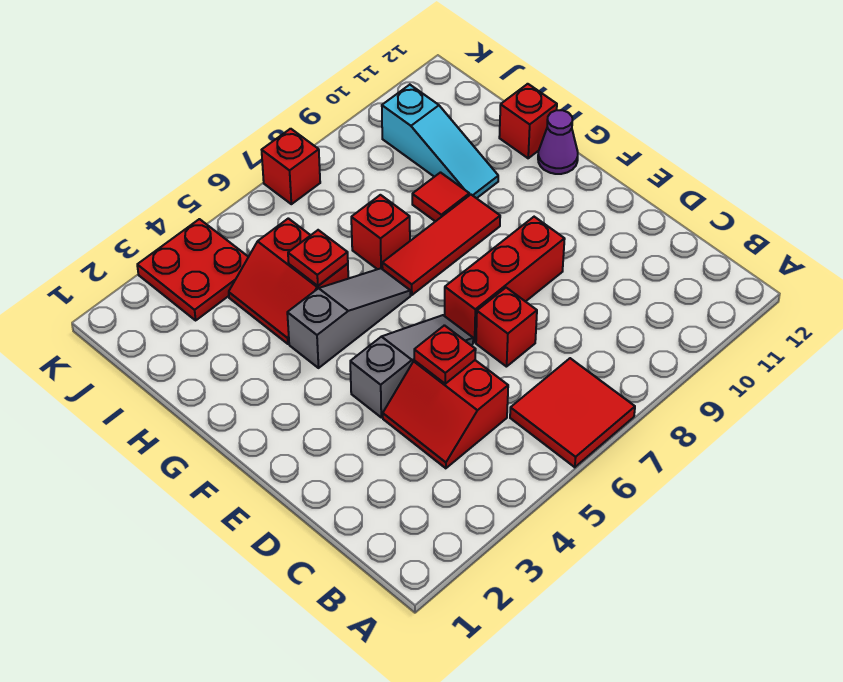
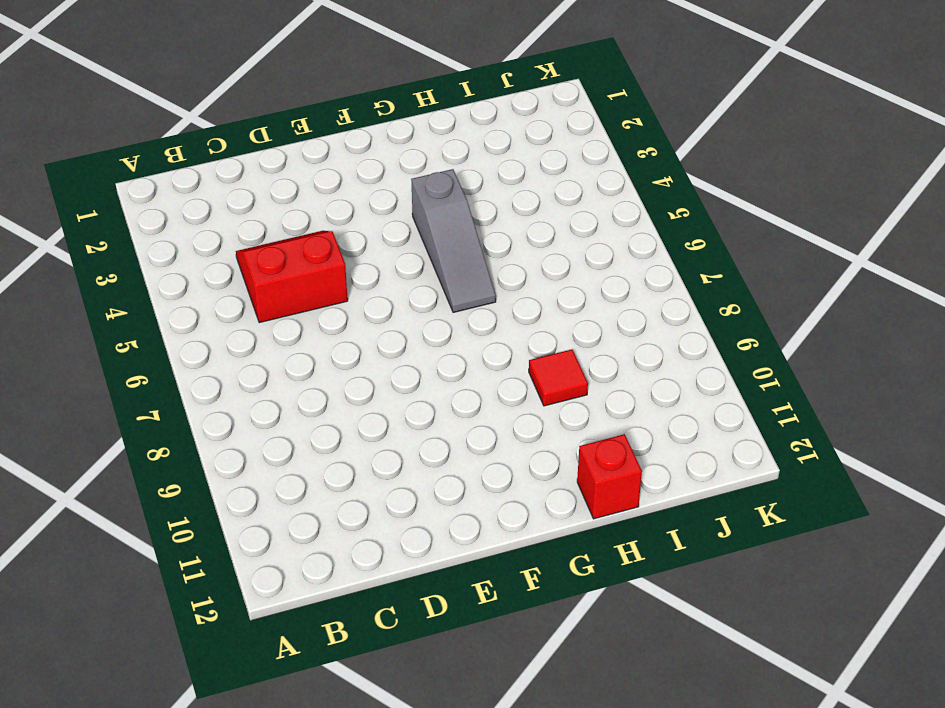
none -> red tile A6:B7 level 1
none -> red brick D7 level 1
none -> grey slope E4:E6 level 1 top 4

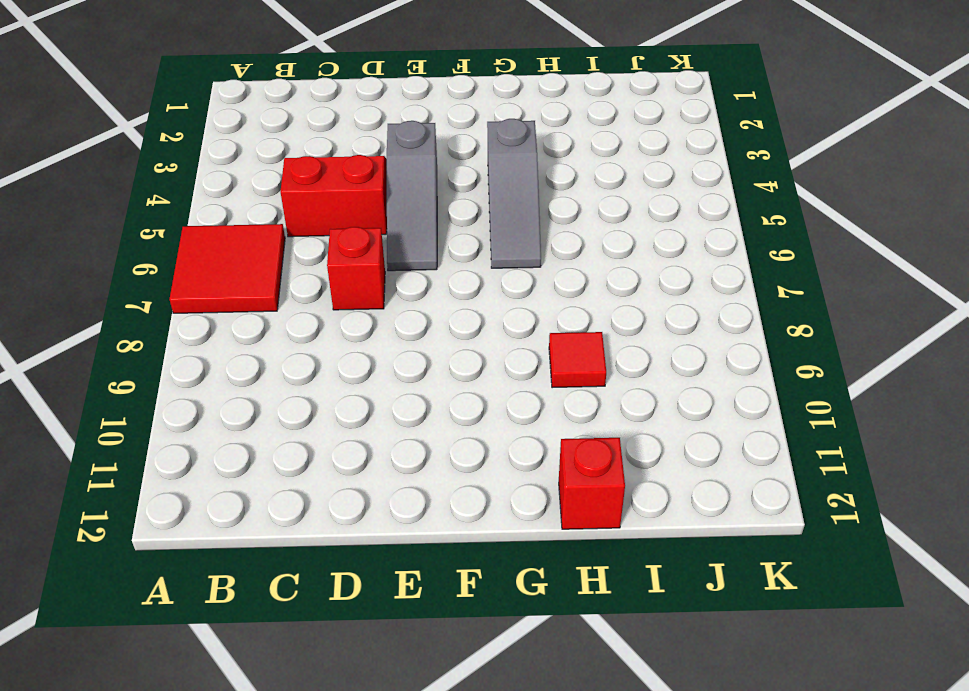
none -> red brick E7:E9 level 1
none -> red tile G7:G9 level 1
none -> purple cone G12 level 1

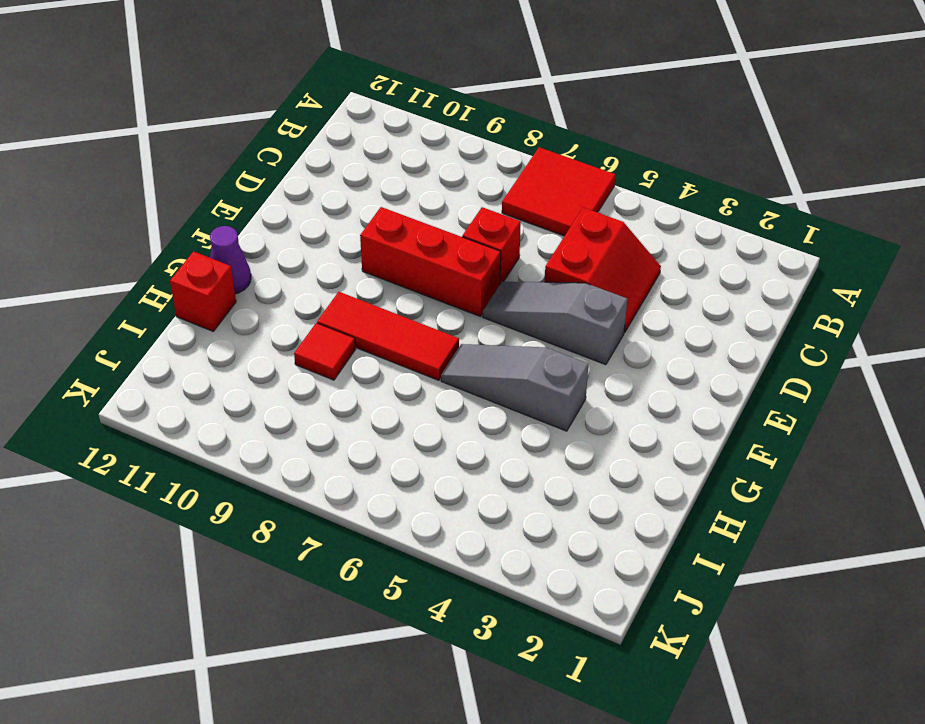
none -> red slope H4:I5 level 1 top 5
none -> red brick H7 level 1
none -> cyan slope H10:J10 level 1 top J

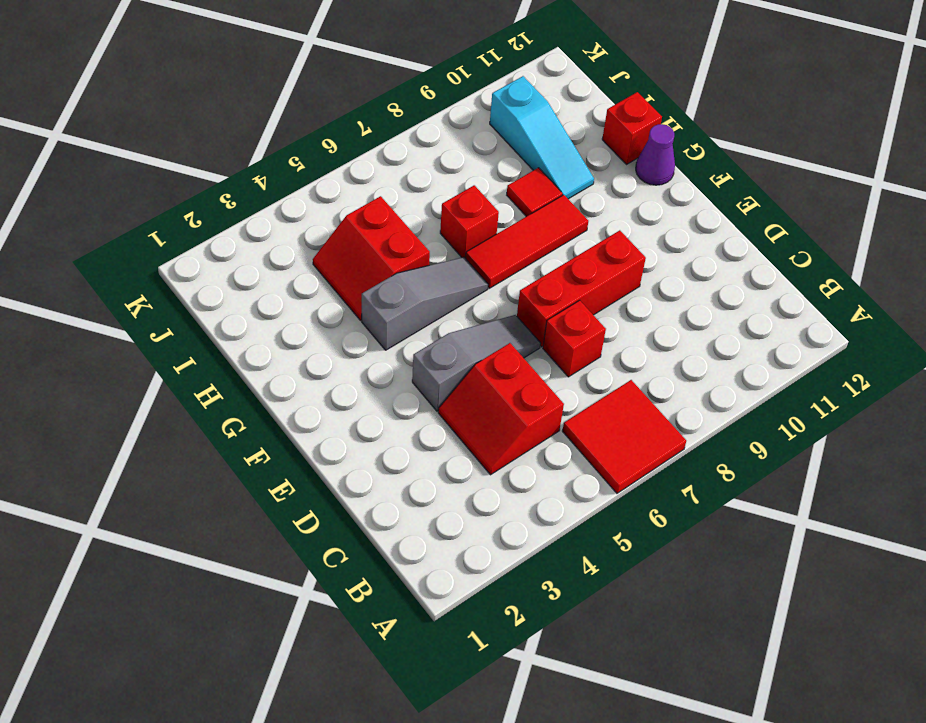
none -> red plate J3:K4 level 1
none -> red brick K7 level 1
none -> red plate D5 level 2

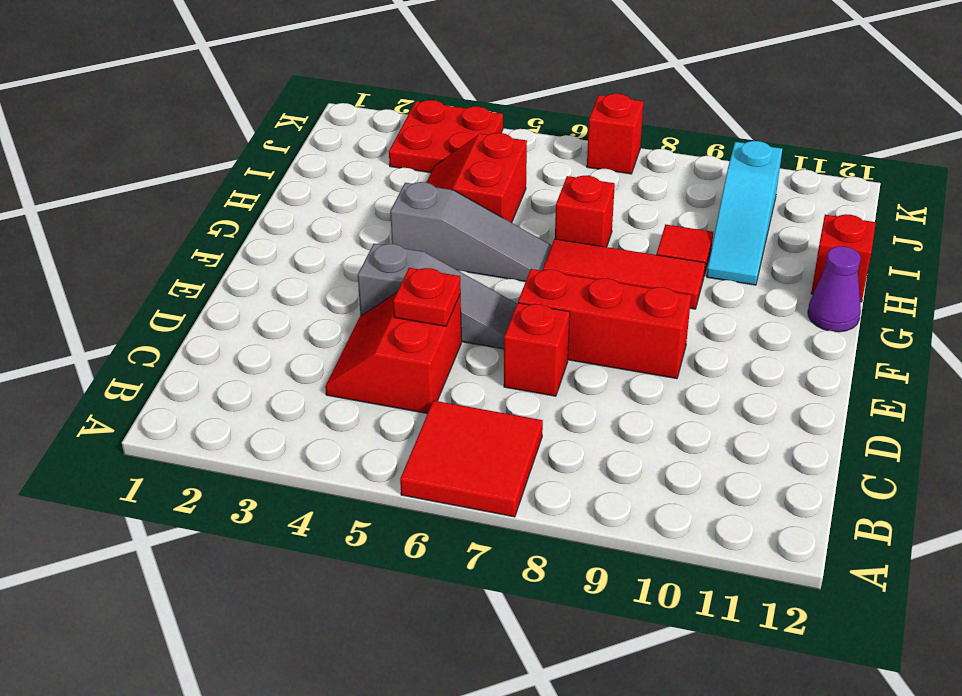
none -> red plate H5 level 2

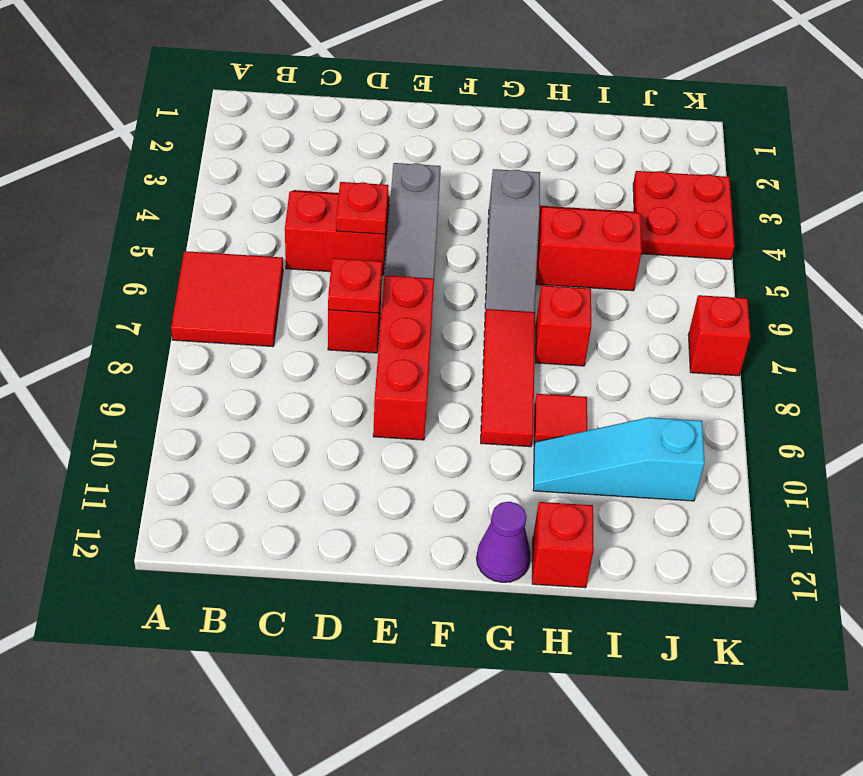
red plate D7 level 2 -> red plate H5 level 2

